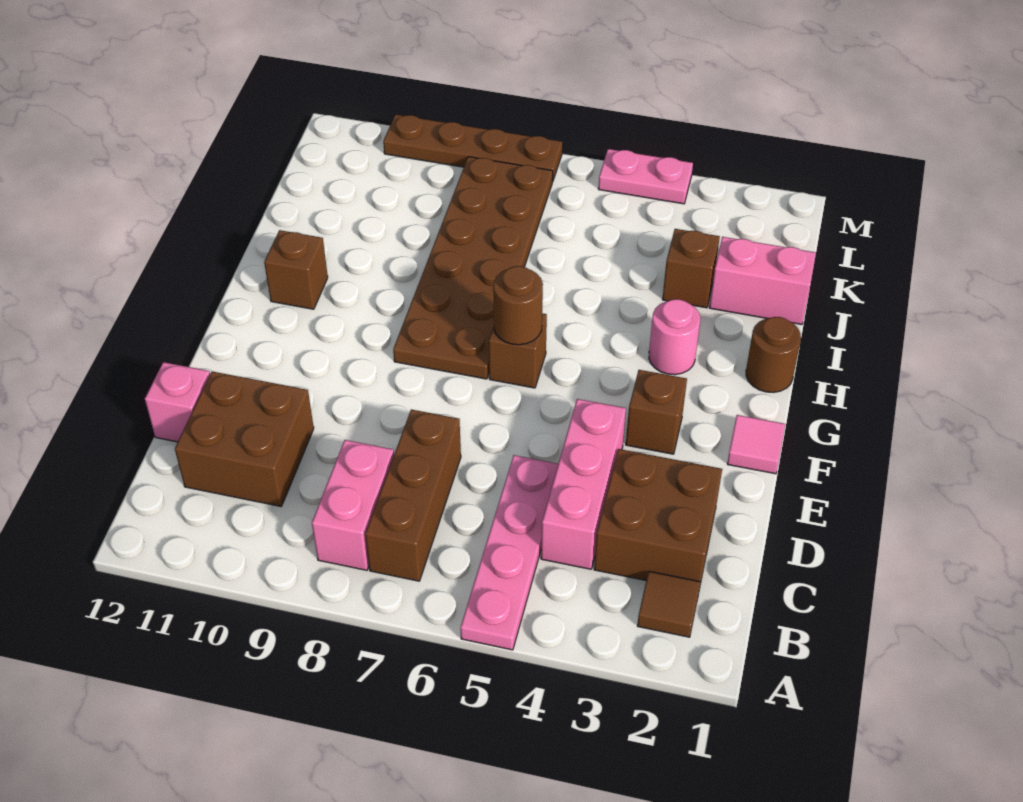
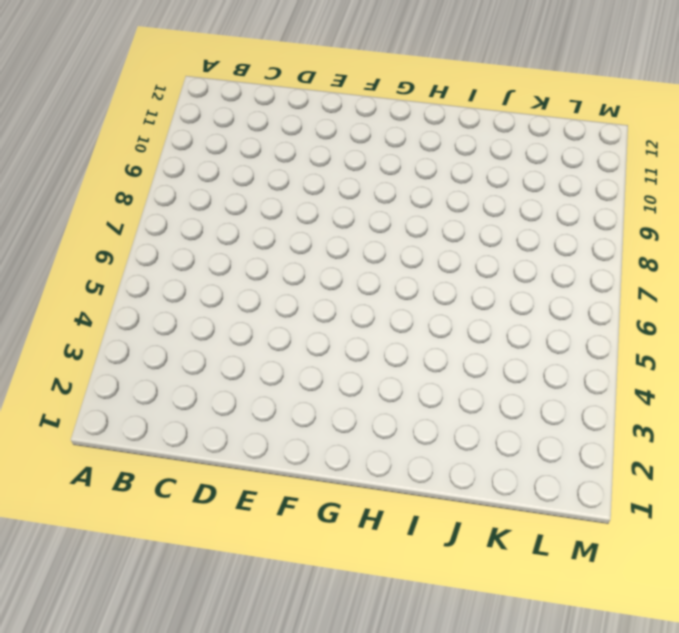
none -> pink plate A5:D5 level 1
none -> brown tile B2 level 1
none -> brown brick B7:D7 level 1

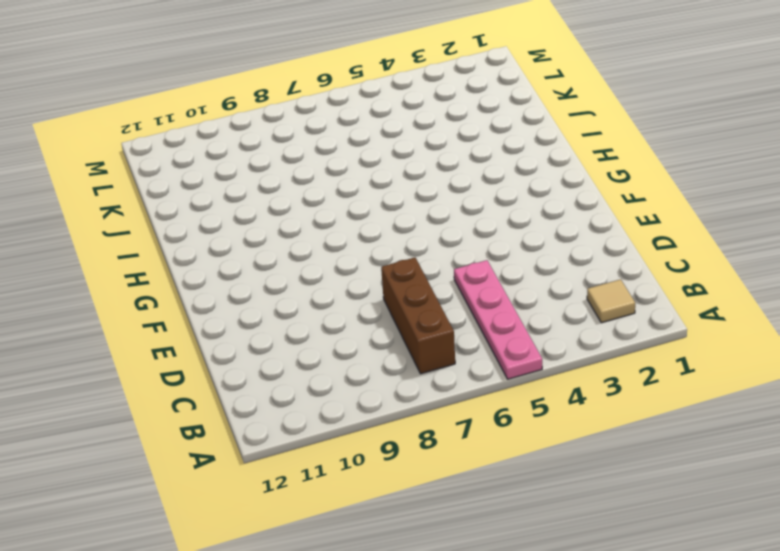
tan tile B2 level 1 -> brown tile B2 level 1
none -> pink brick B8:C8 level 1
none -> brown brick C2:D3 level 1
none -> pink brick C4:E4 level 1

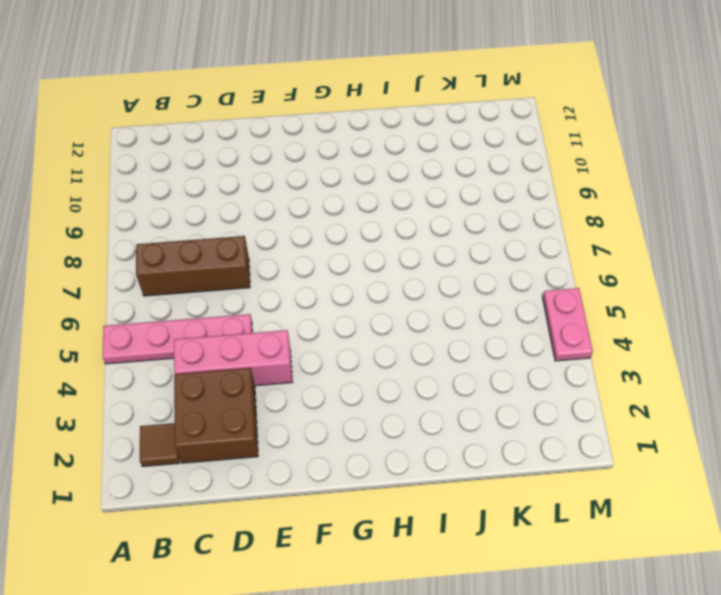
none -> pink brick B8:C8 level 1
none -> brown brick C10:D11 level 1
none -> pink brick D12 level 1

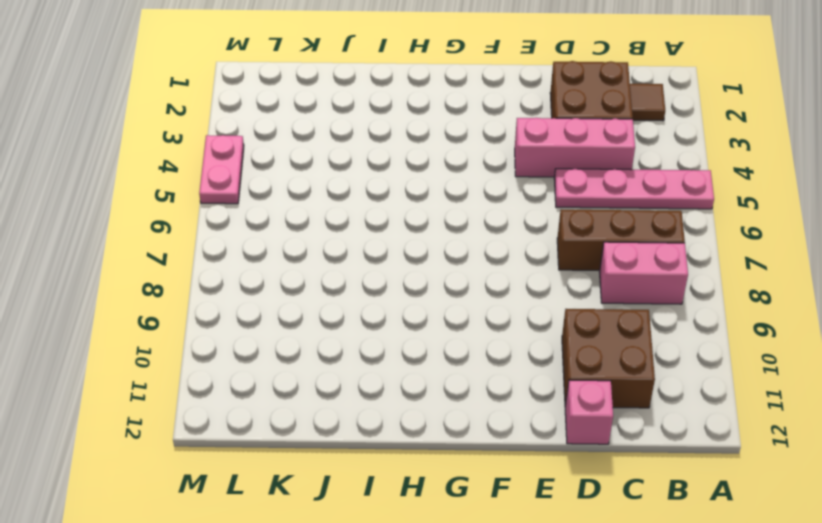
none -> pink tile F1 level 1
none -> brown brick F3 level 1
none -> brown brick G6 level 1

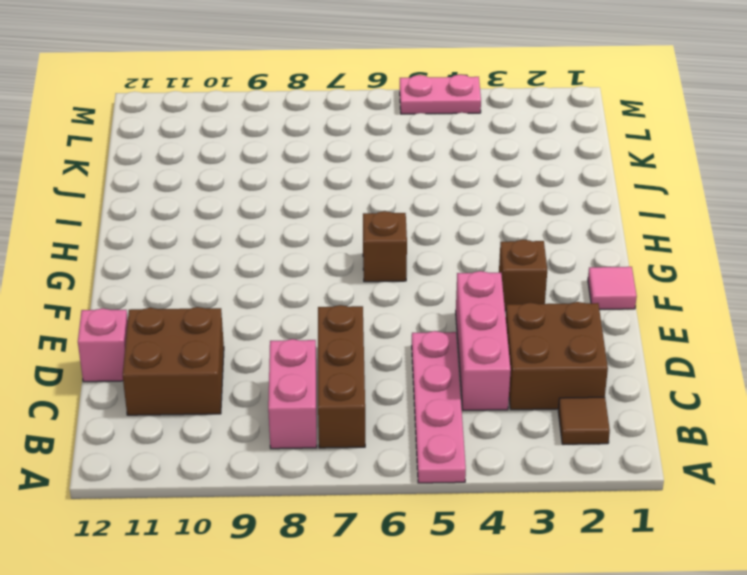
none -> brown plate G7:L8 level 1
none -> brown round brick H1 level 1
none -> pink round brick H3 level 1

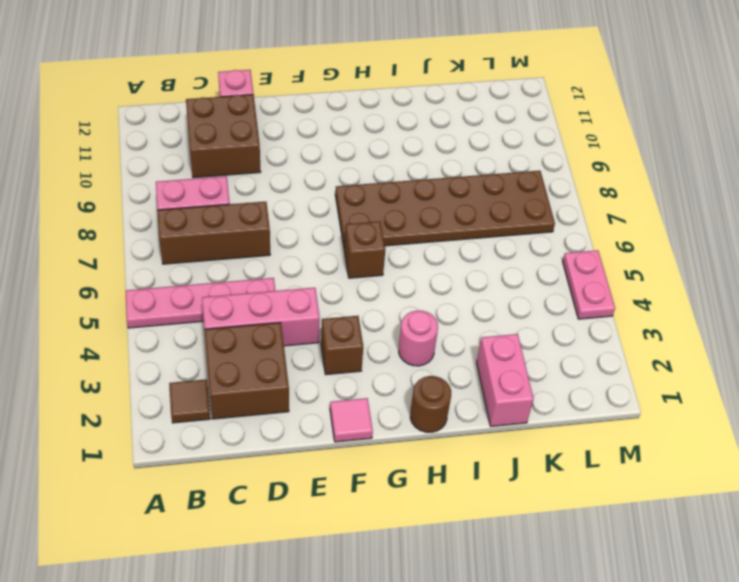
none -> brown brick H11 level 1
none -> brown brick J3 level 1
none -> brown plate M7:M10 level 1

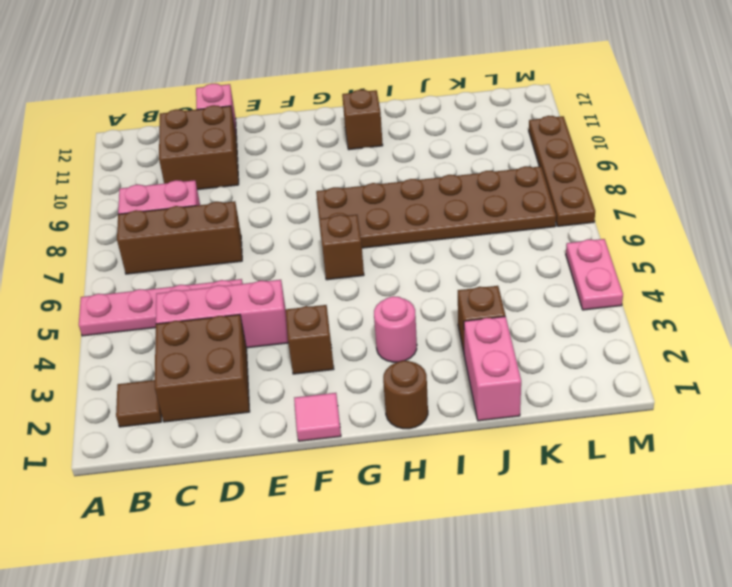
none -> brown round brick G6 level 2

